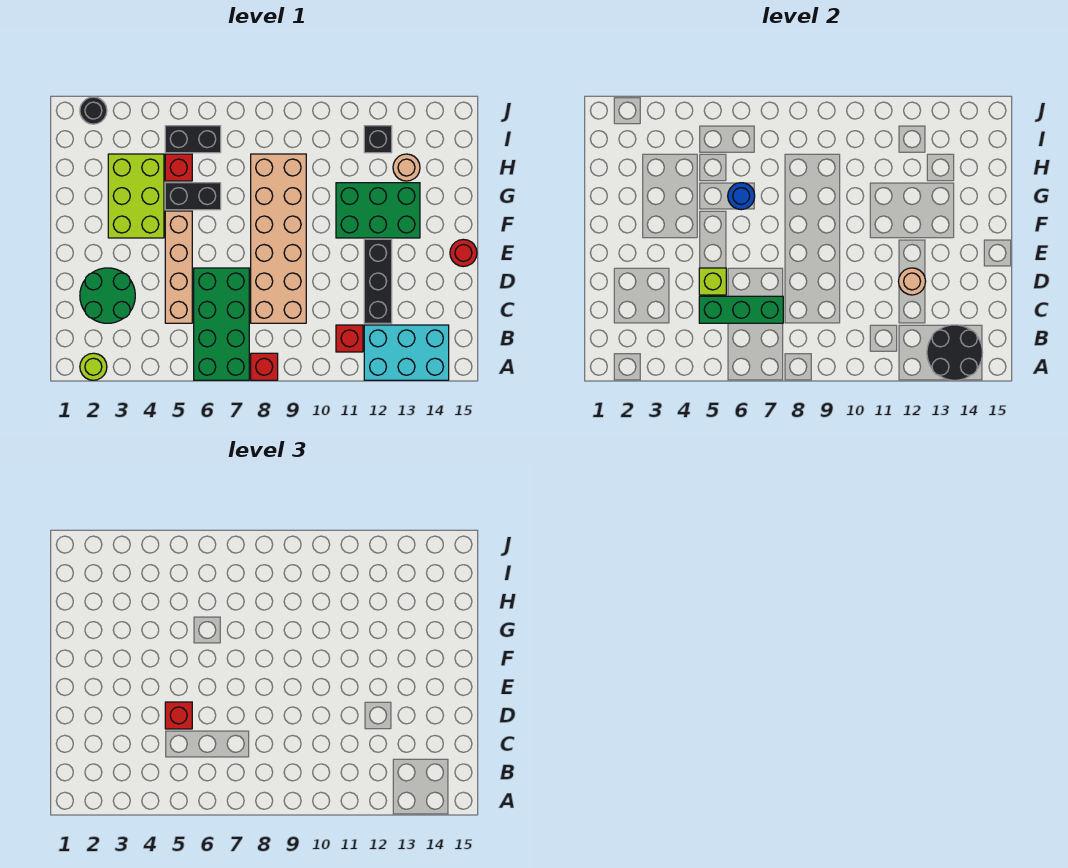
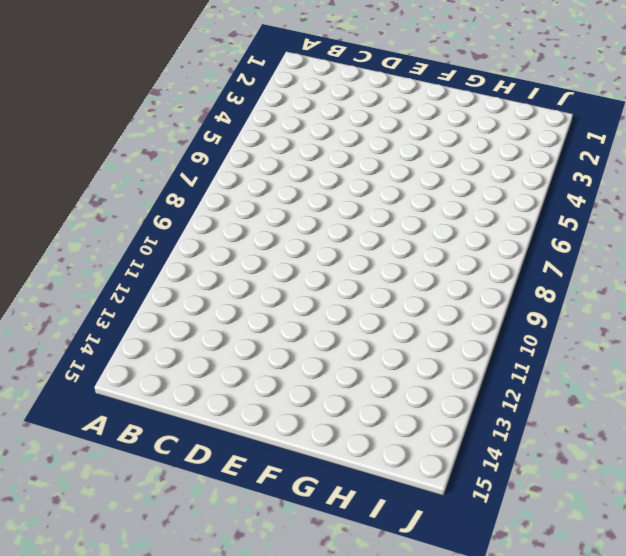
none -> lime round brick A2 level 1
none -> green brick A6:D7 level 1
none -> red brick A8 level 1

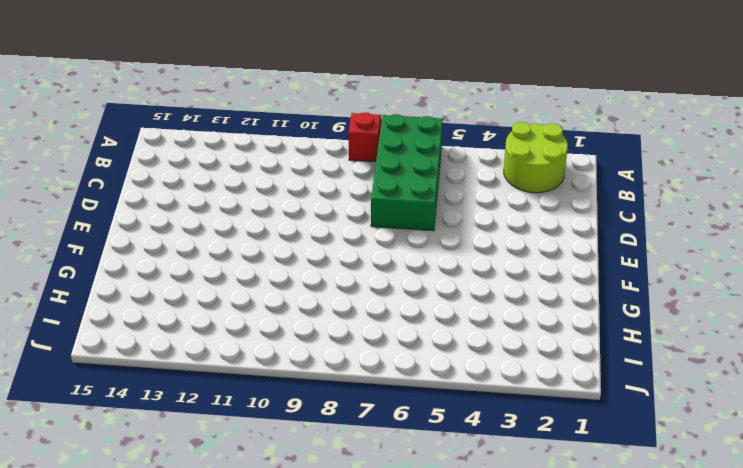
lime round brick A2:B3 level 1 -> lime round brick A2 level 1
none -> cyan brick A12:B14 level 1
none -> red brick B11 level 1
none -> green round brick C2:D3 level 1

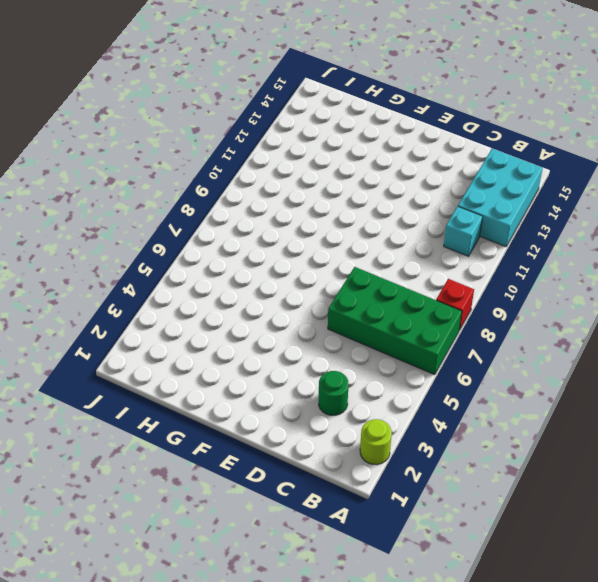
cyan brick B11 level 1 -> red brick B11 level 1
green round brick C3 level 1 -> green round brick C2:D3 level 1
none -> tan brick C5:F5 level 1
none -> tan brick C8:H9 level 1
none -> black brick C12:E12 level 1

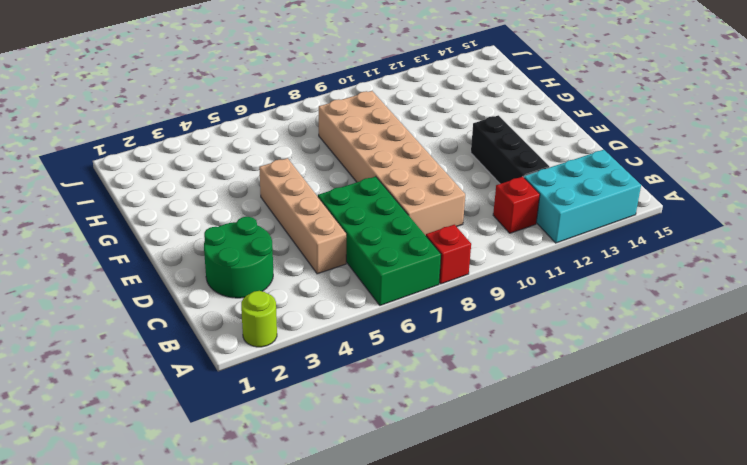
none -> red round brick E15 level 1
none -> lime brick F3:H4 level 1
none -> green brick F11:G13 level 1

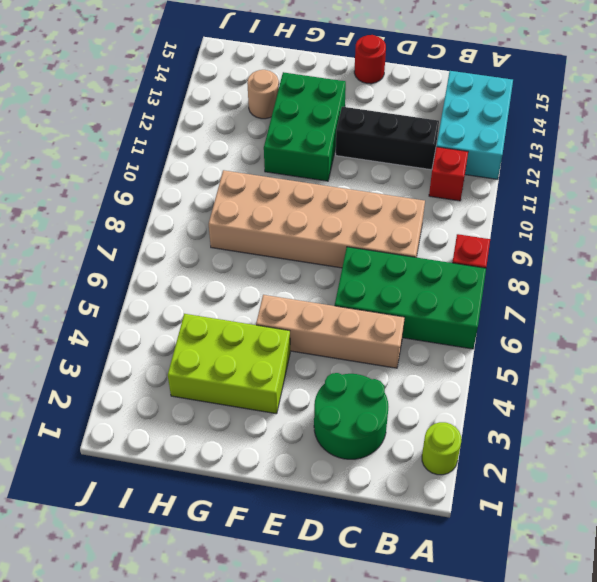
none -> black brick G5:G6 level 1
none -> red brick H5 level 1
none -> black brick I5:I6 level 1

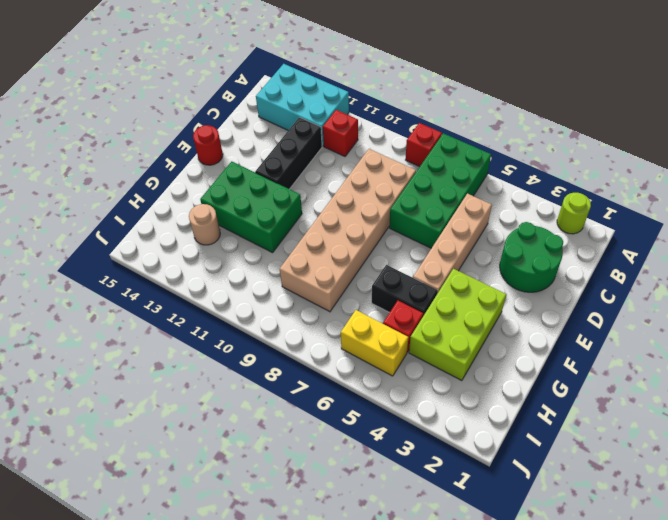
yellow brick I5:I6 level 1 -> black brick I5:I6 level 1
none -> black brick I12 level 1
none -> black round brick J2 level 1
none -> black round brick A13:B14 level 2

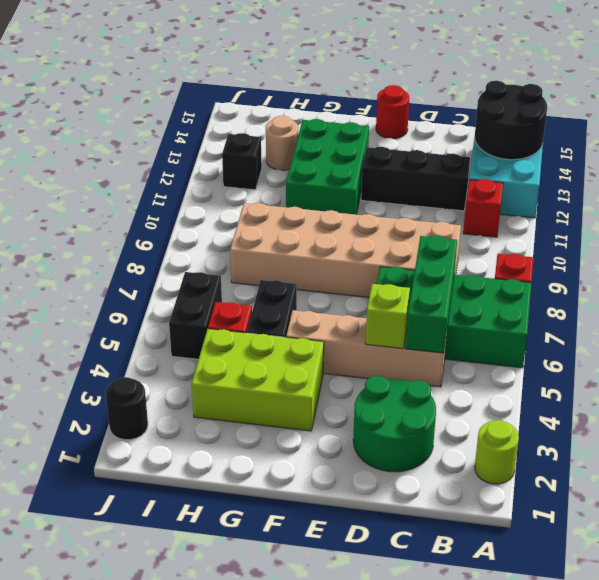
none -> tan round brick D12 level 2
none -> blue round brick G6 level 2
none -> red brick D5 level 3

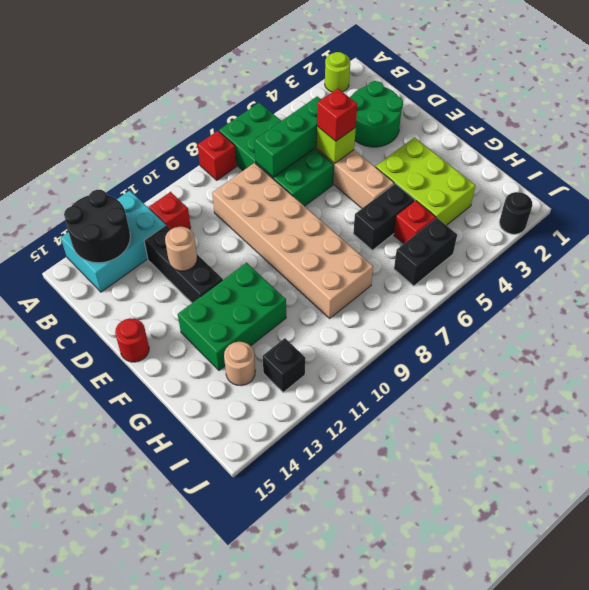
none -> blue round brick G6 level 2

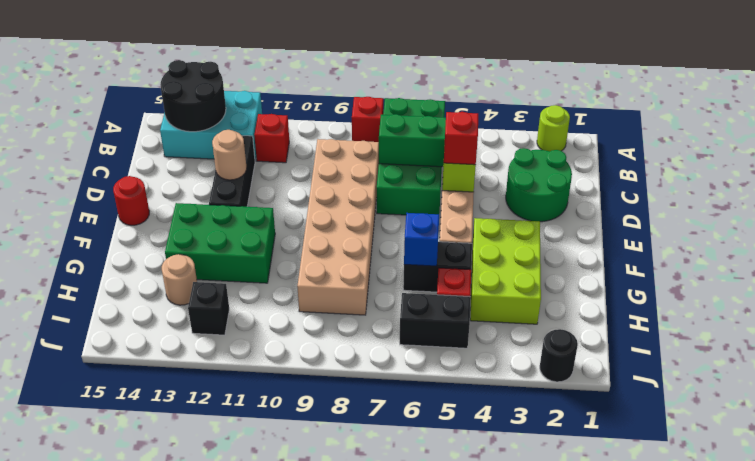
blue brick G6 level 2 -> blue round brick G6 level 2

